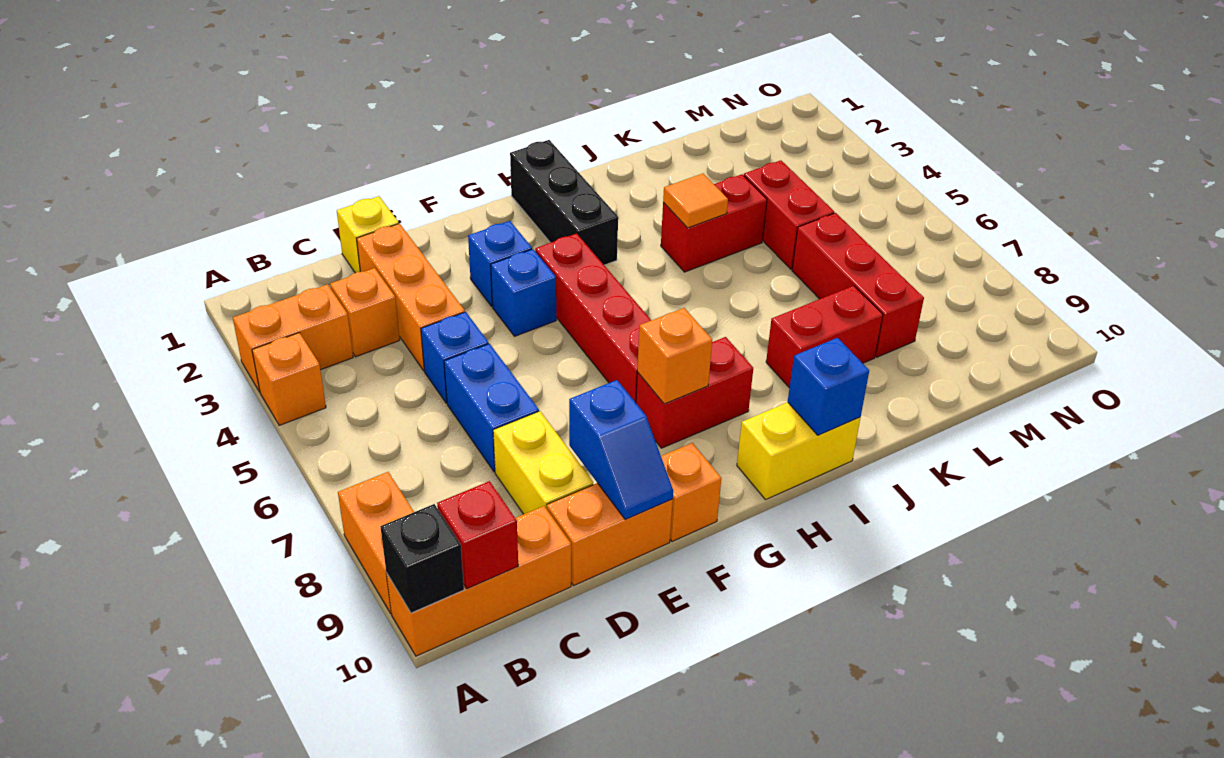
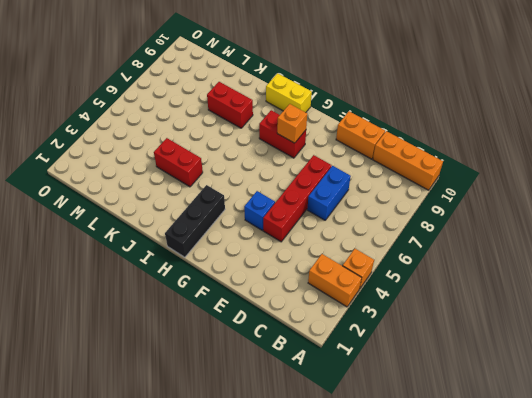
red brick E4:E7 level 1 -> red brick G4:G7 level 1
none -> orange brick A8:A9 level 1
none -> orange brick C3 level 1
none -> yellow brick D1 level 1

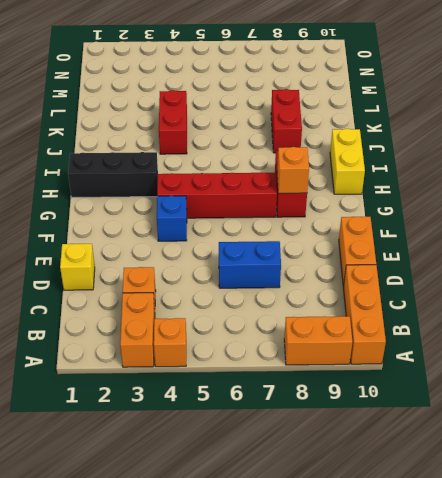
none -> orange brick D2:D4 level 1
none -> blue brick D5 level 1
none -> yellow brick D8:D9 level 1

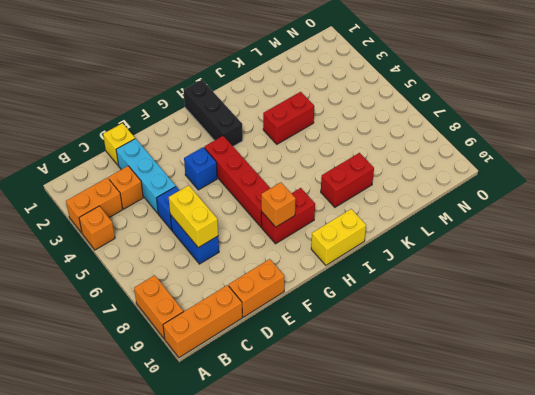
cyan brick D2:D4 level 1 -> orange brick D2:D4 level 1
yellow brick D6:D7 level 2 -> yellow brick D8:D9 level 1
none -> blue brick F3 level 1
none -> orange brick F10 level 1
none -> red brick L4:L5 level 1

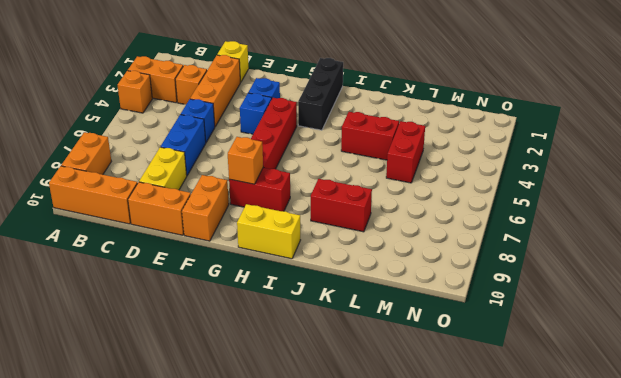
orange brick F9:F10 level 1 -> orange brick F10 level 1
none -> red brick L6:L8 level 1
none -> black brick A10 level 2
none -> red brick B10 level 2

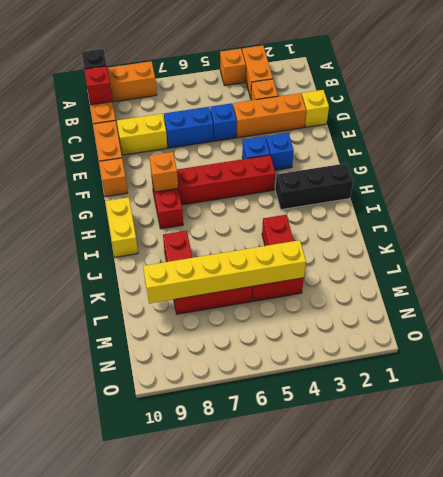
yellow brick L4:L9 level 2 -> none
none -> blue slope E9:E10 level 2 top 9
none -> blue brick I10 level 2
none -> orange tile J4 level 2

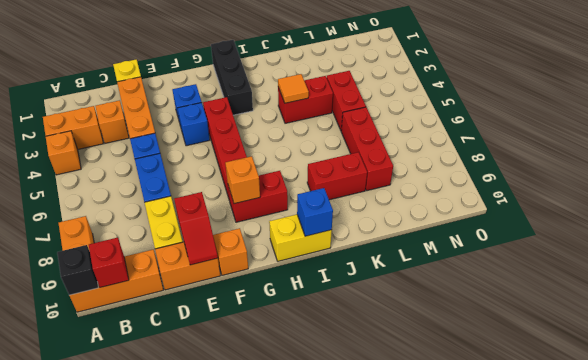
red slope E9:E10 level 2 top 9 -> blue slope E9:E10 level 2 top 9

